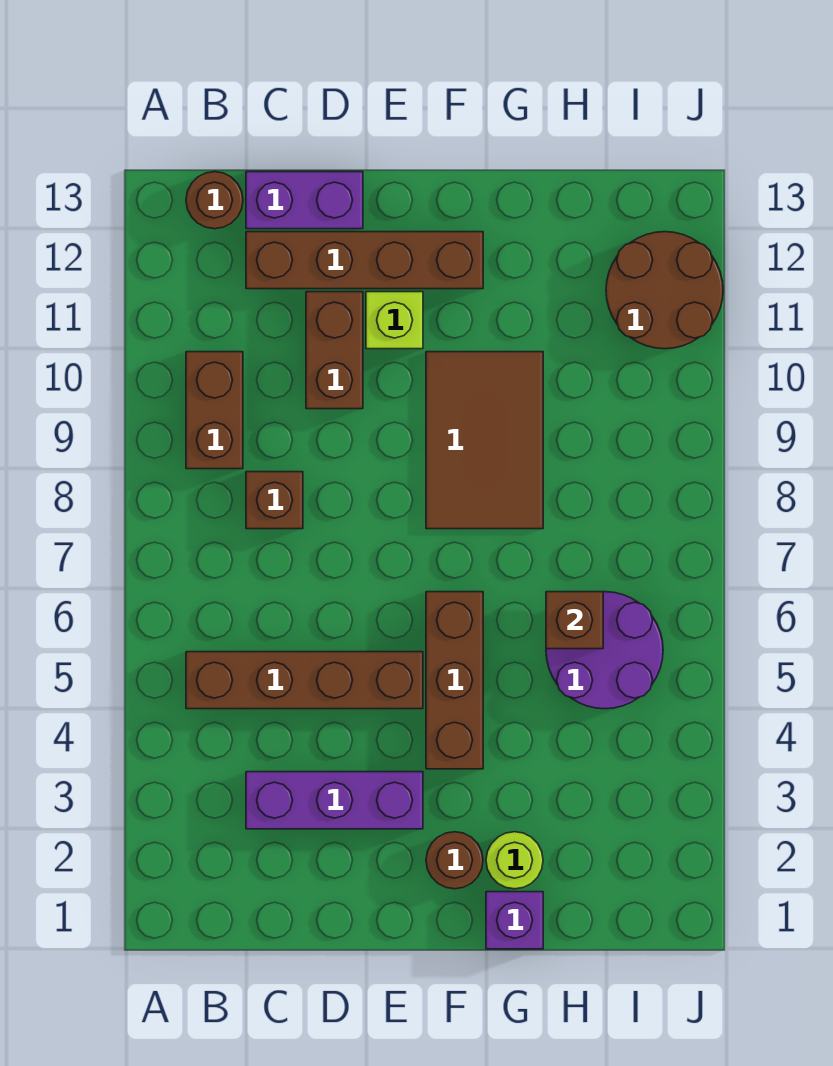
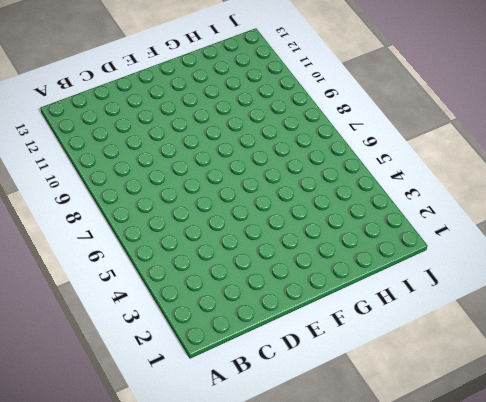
none -> brown brick B5:E5 level 1
none -> brown brick B9:B10 level 1
none -> brown round brick B13 level 1

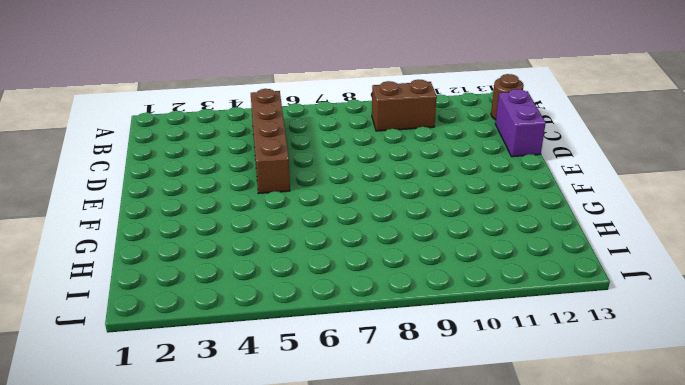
none -> purple brick C3:E3 level 1
none -> brown brick C8 level 1
none -> brown brick C12:F12 level 1

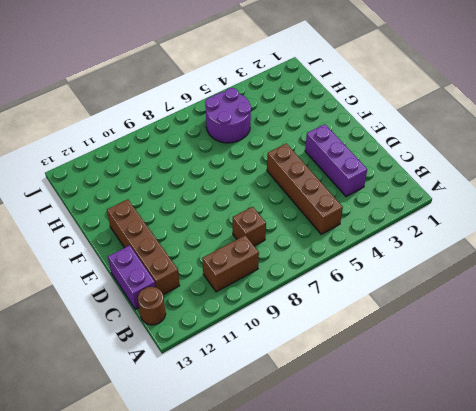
none -> brown brick D10:D11 level 1
none -> lime brick E11 level 1
none -> brown round brick F2 level 1

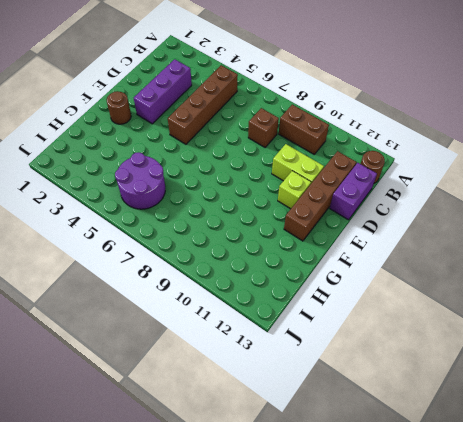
lime brick D10:D11 level 1 -> brown brick D10:D11 level 1
none -> brown brick F4:F6 level 1
none -> brown tile F8:G10 level 1
none -> purple brick G1 level 1

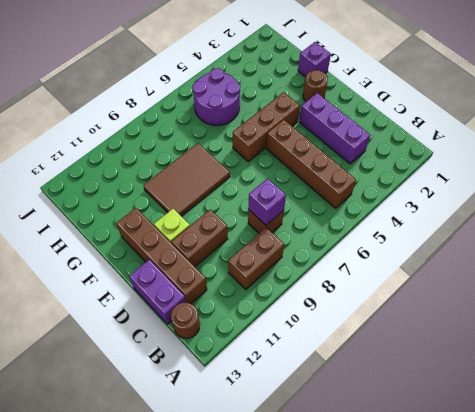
purple brick C8 level 2 -> none
none -> lime round brick G2 level 1
none -> brown round brick I11:J12 level 1
none -> brown brick H6 level 2

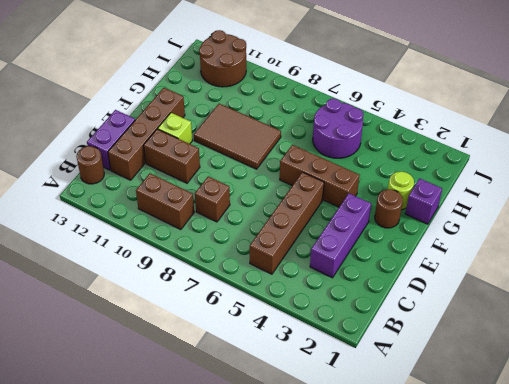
none -> brown brick H6 level 2

